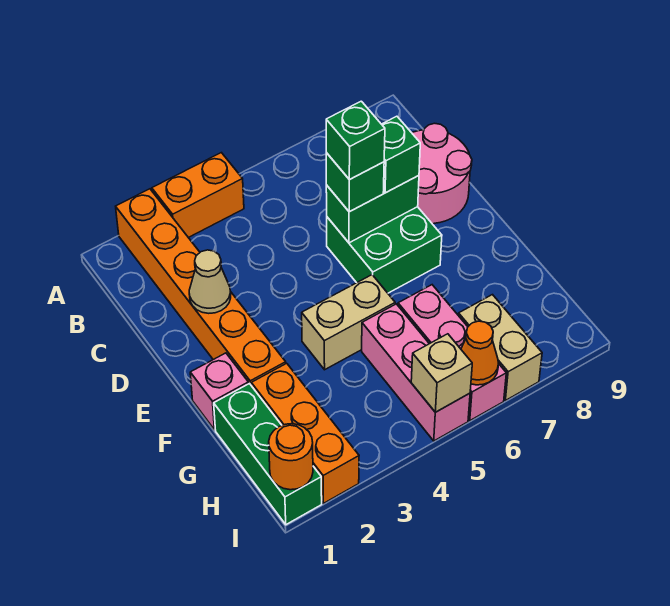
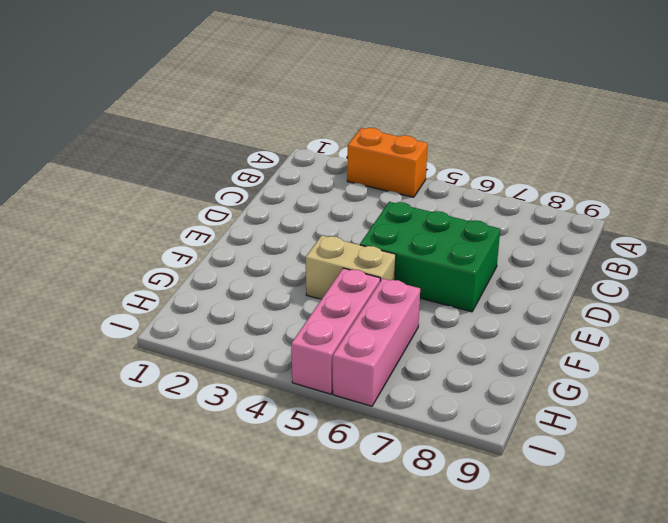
green brick D5:E7 level 1 -> green brick D6:E7 level 1
none -> orange brick A2:F2 level 1
none -> pink round brick C8:D9 level 1
none -> pink brick F1 level 1

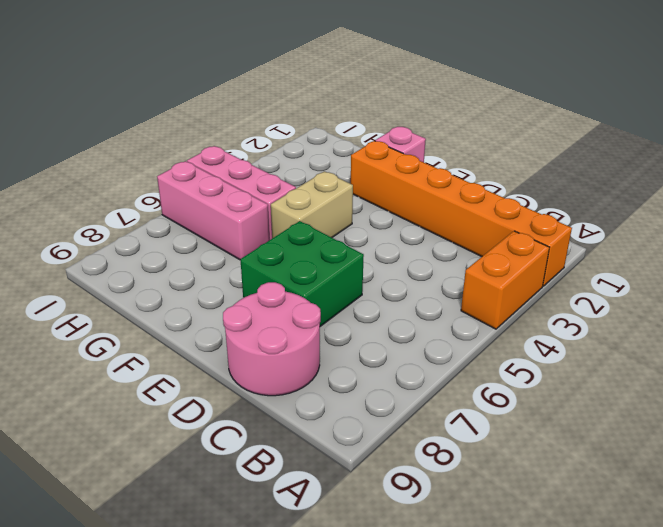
none -> green brick G1:I1 level 1
none -> orange brick G2:I2 level 1
none -> tan brick H7:I7 level 1

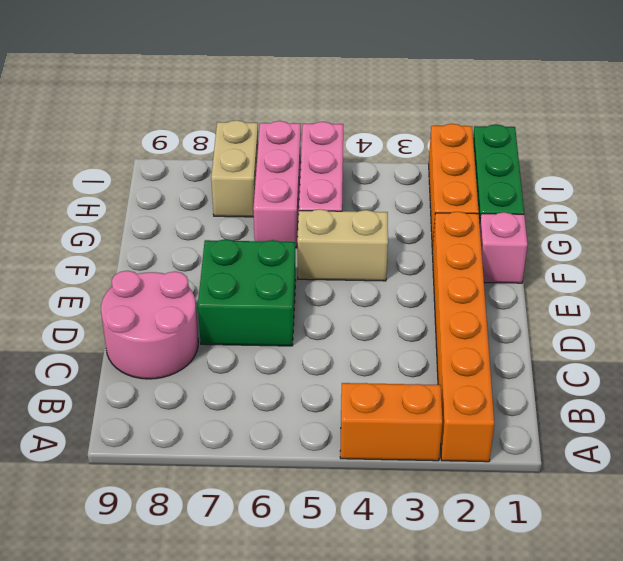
none -> tan cone D2 level 2
none -> green brick D6:D7 level 2
none -> orange round brick I1 level 2

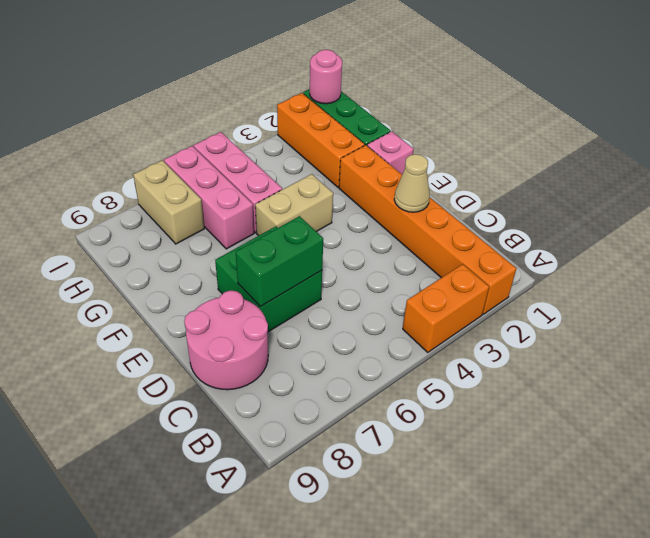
pink round brick I1 level 2 -> orange round brick I1 level 2
none -> tan brick I5 level 2
none -> orange cone I6 level 2
none -> green brick D6 level 3

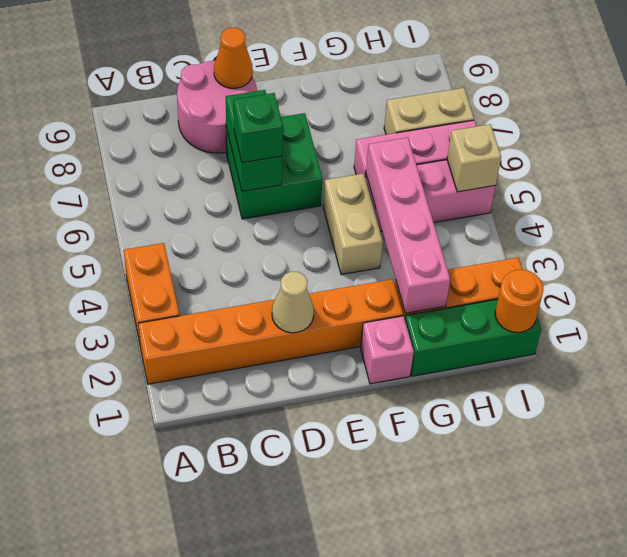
orange cone D9 level 2 -> orange cone I6 level 2
pink brick G2:G5 level 2 -> none
none -> green brick D7 level 3
none -> green brick D6 level 4

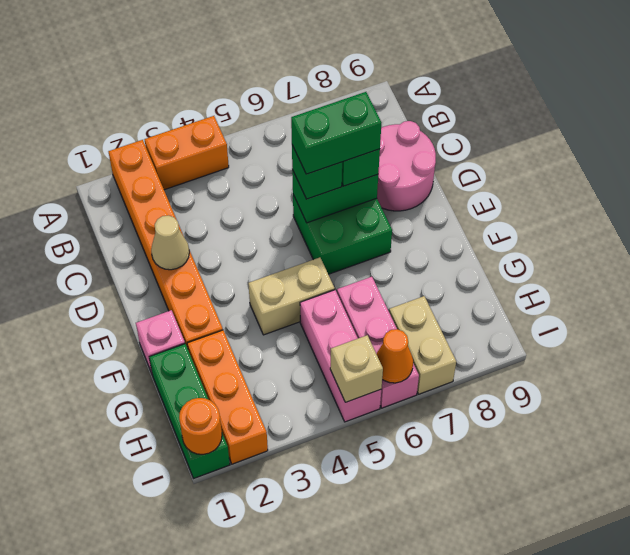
green brick D6:D7 level 4 -> green brick D6 level 4

